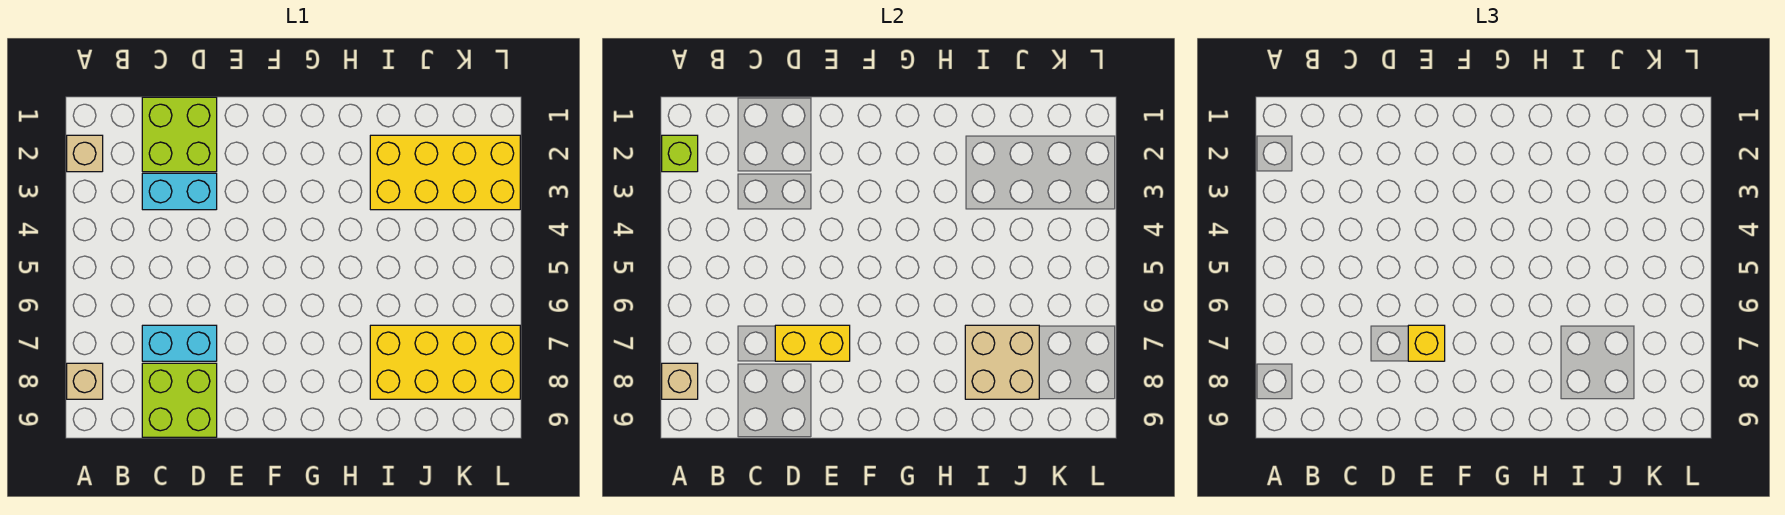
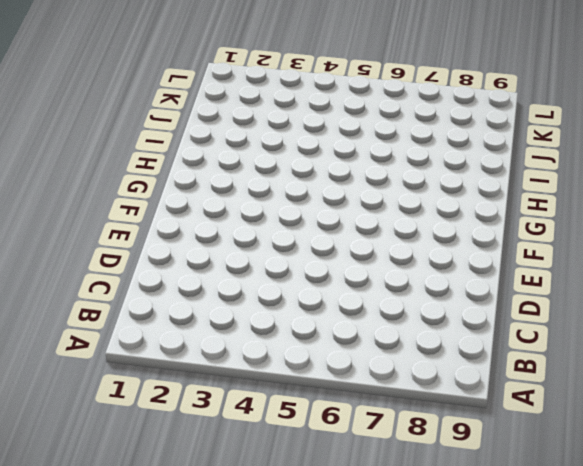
none -> tan brick A2 level 1
none -> tan brick A8 level 1
none -> lime brick C1:D2 level 1

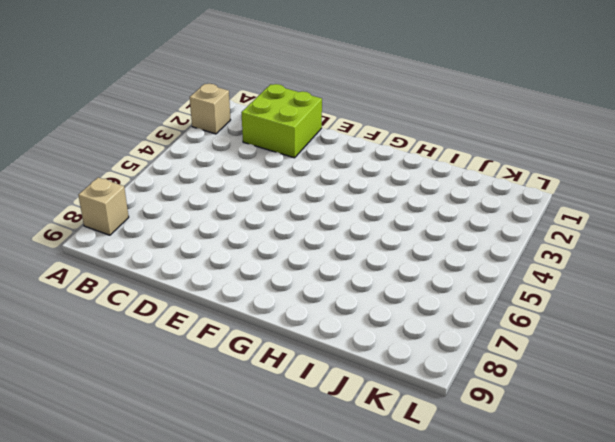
none -> cyan brick C3:D3 level 1
none -> cyan brick C7:D7 level 1
none -> lime brick C8:D9 level 1

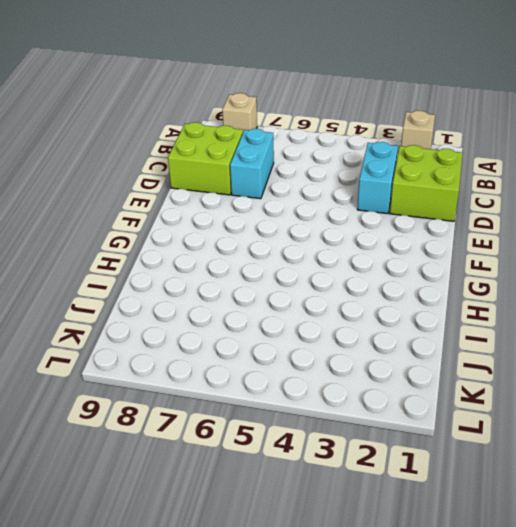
none -> yellow brick I2:L3 level 1
none -> yellow brick I7:L8 level 1
none -> lime brick A2 level 2

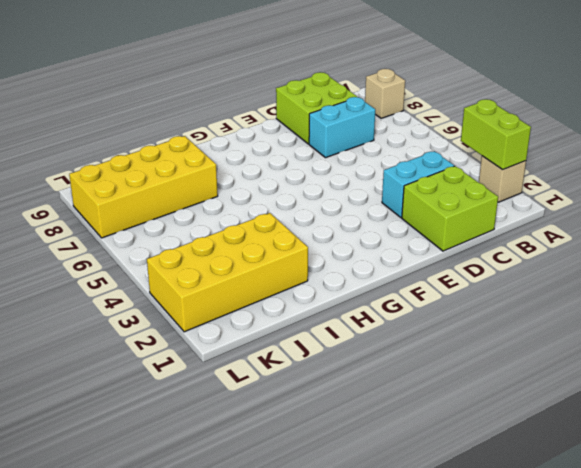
lime brick A2:A3 level 2 -> lime brick A2 level 2
none -> tan brick A8 level 2
none -> yellow brick D7:E7 level 2
none -> tan brick I7:J8 level 2

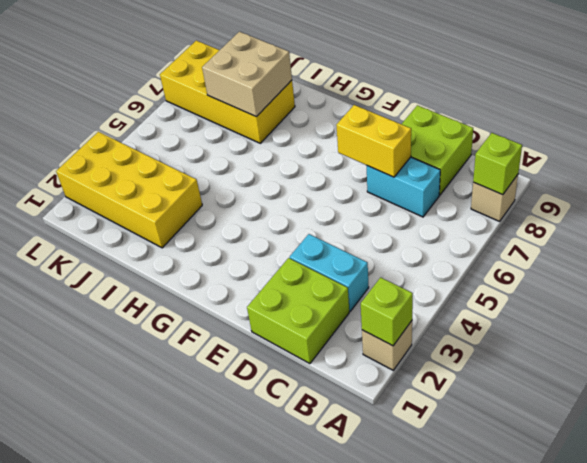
lime brick A8 level 2 -> tan brick A8 level 2
none -> yellow brick E7 level 3

